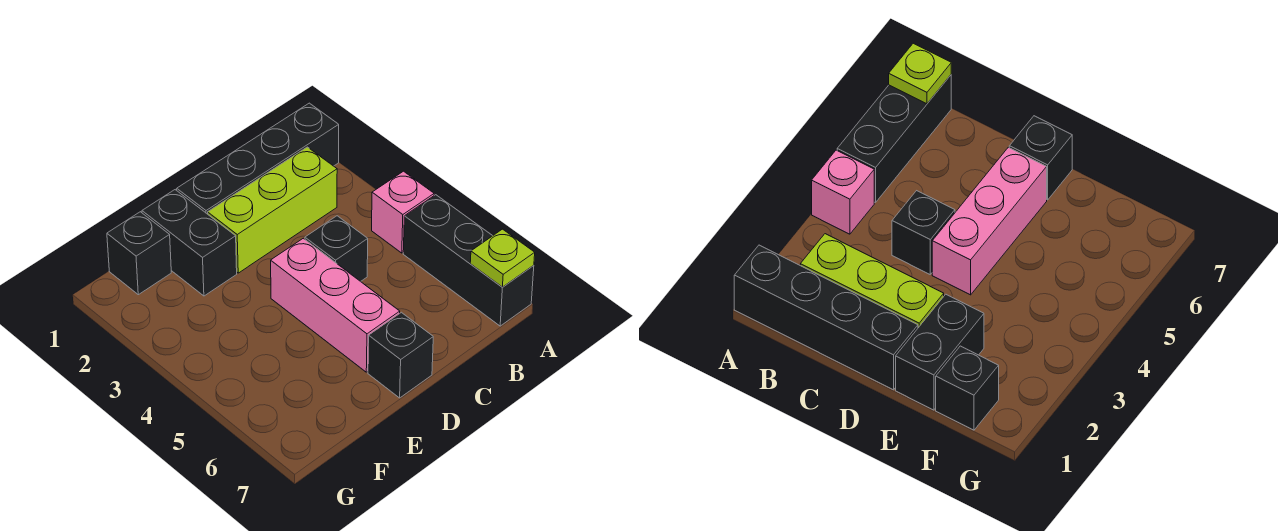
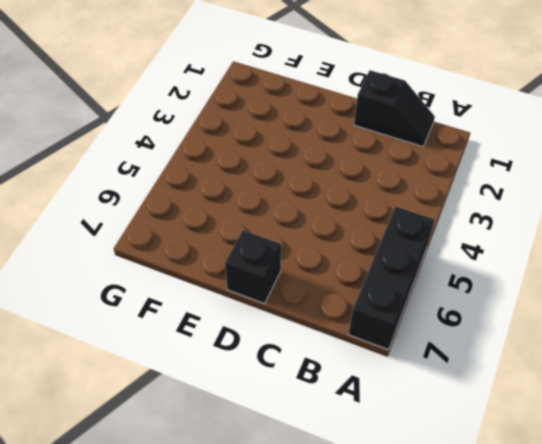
black slope B1:C1 level 1 top C -> black brick A1:D1 level 1
none -> pink brick A4 level 1
none -> lime brick B2:D2 level 1

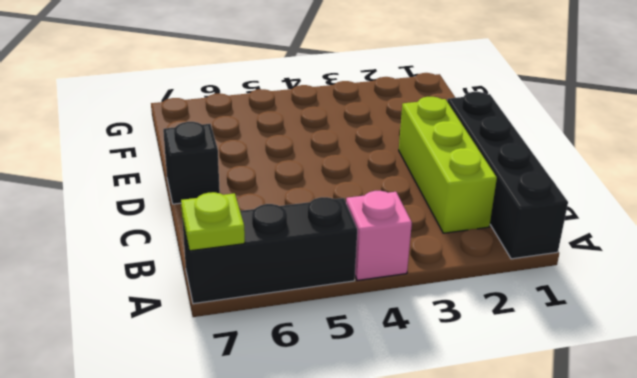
none -> black brick C4 level 1
none -> pink brick D4:D6 level 1

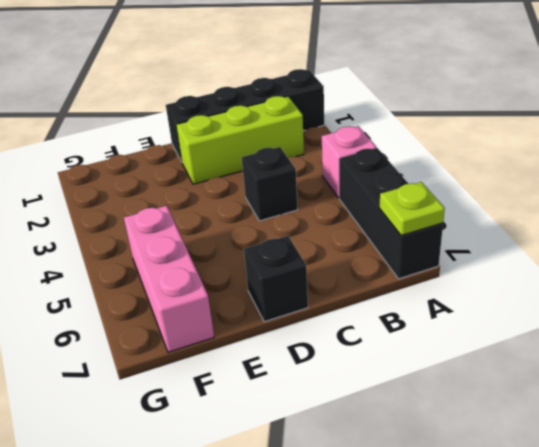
pink brick F5:F7 level 1 -> pink brick D4:D6 level 1
none -> black brick E1:E2 level 1
none -> black brick F1 level 1

